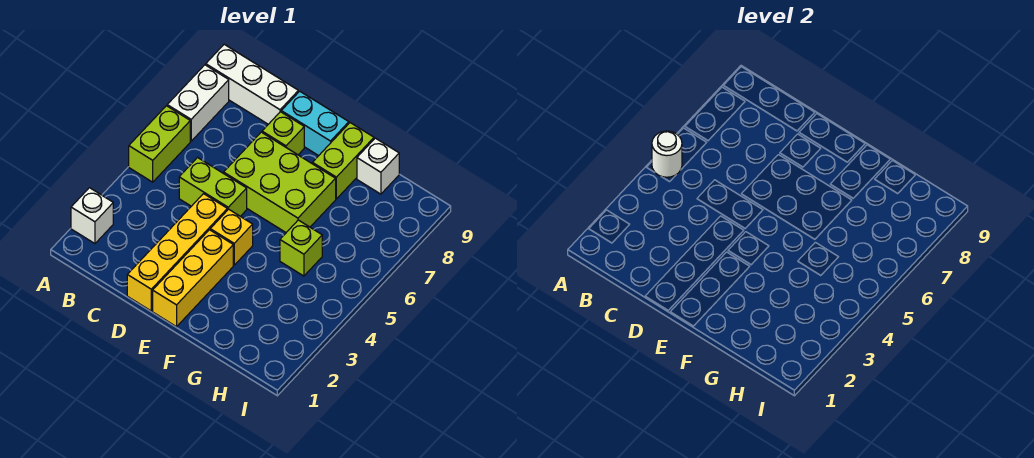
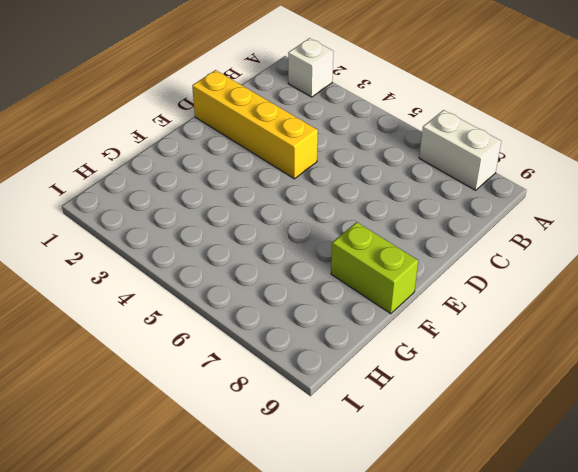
none -> lime brick A5:A6 level 1
none -> white brick A9:C9 level 1
none -> lime brick C5:D5 level 1

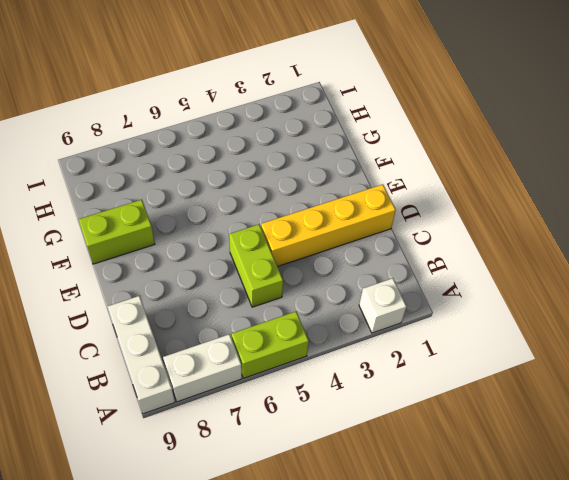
none -> lime brick D6:F7 level 1
none -> lime brick D8 level 1
none -> cyan brick D9:E9 level 1

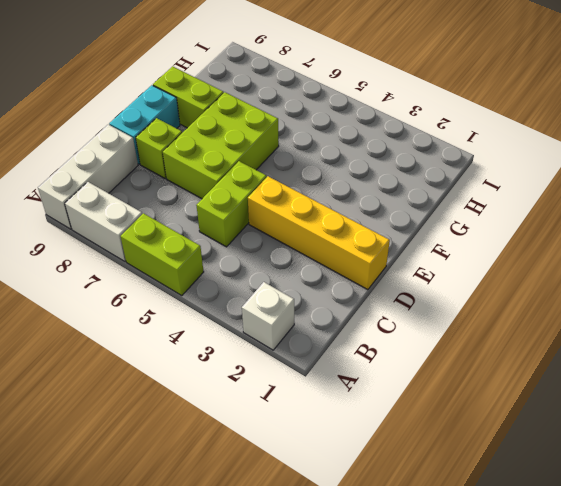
none -> yellow brick E1:E3 level 1
none -> yellow brick E4 level 1
none -> lime brick G5 level 1

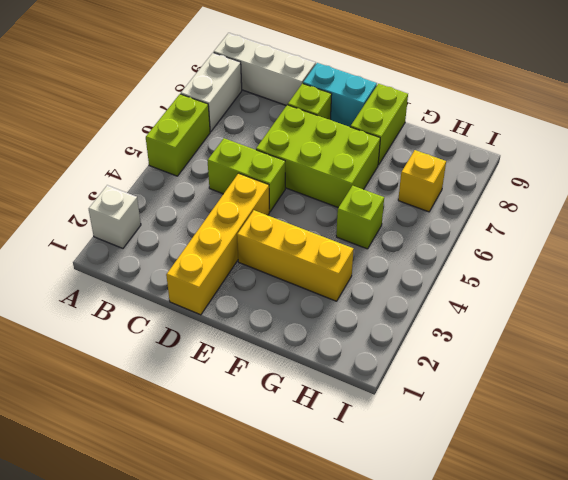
yellow brick E3:G3 level 1 -> yellow brick E1:E3 level 1
yellow brick H7 level 1 -> yellow brick E4 level 1
none -> white brick G9 level 1
none -> white round brick A5 level 2

